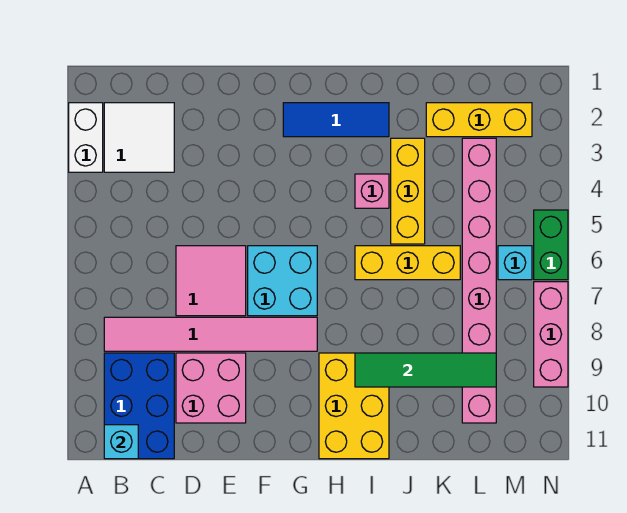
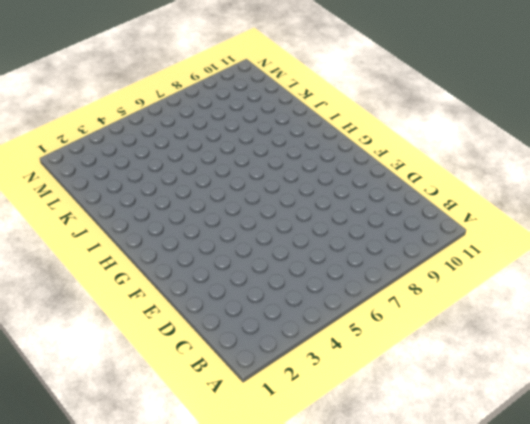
none -> white brick A2:A3 level 1
none -> white tile B2:C3 level 1
none -> pink tile B8:G8 level 1

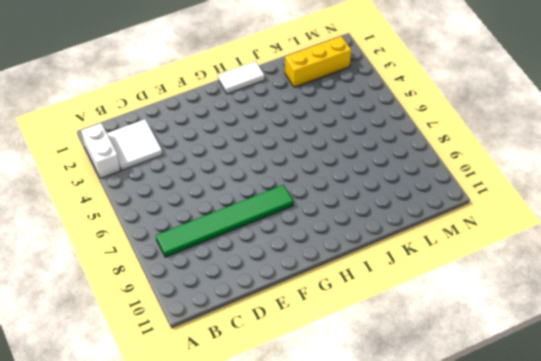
green tile B8:G8 level 1 -> pink tile B8:G8 level 1
white tile H1:I1 level 1 -> none
none -> blue brick B9:C11 level 1
none -> pink tile D6:E7 level 1
none -> pink brick D9:E10 level 1

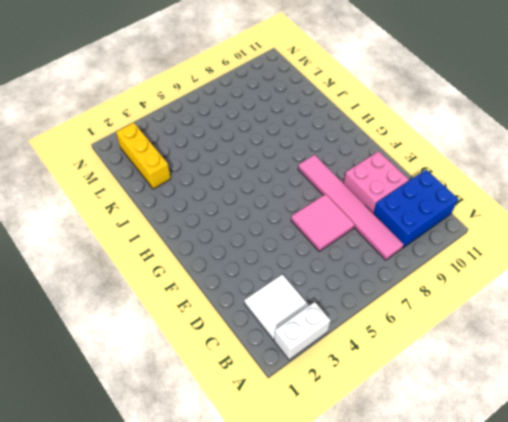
none -> cyan brick F6:G7 level 1
none -> blue tile G2:I2 level 1
none -> yellow brick H9:I11 level 1

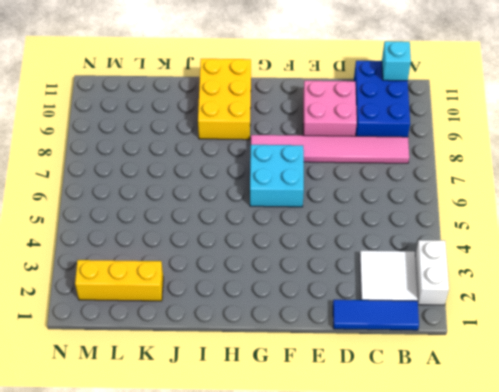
blue tile B1:D1 level 1 -> blue tile G2:I2 level 1
none -> pink tile D6:E7 level 1
none -> pink brick I4 level 1
none -> yellow brick I6:K6 level 1

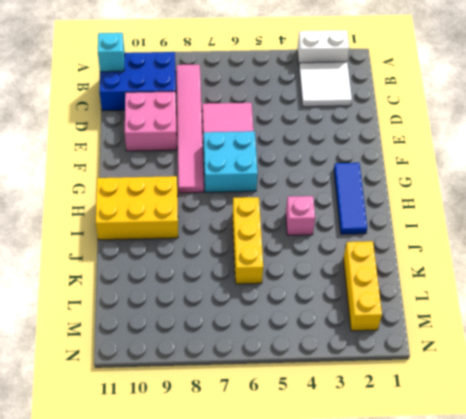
none -> yellow brick J3:J5 level 1
none -> pink brick L3:L10 level 1
none -> cyan brick M6 level 1

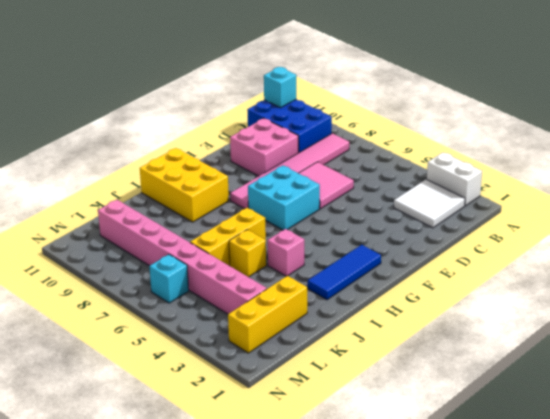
yellow brick J5 level 1 -> yellow brick J3:J5 level 1
none -> green brick N5:N6 level 1
none -> pink brick N7:N9 level 1
none -> green tile I9:L9 level 2

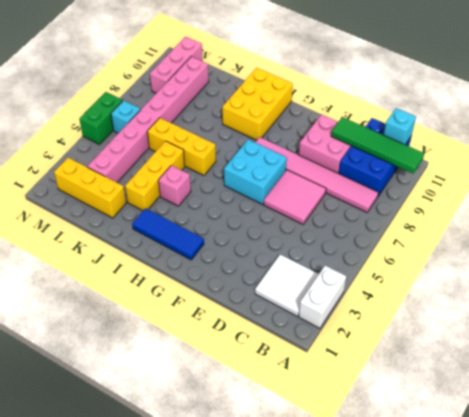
green tile A10:D10 level 2 -> green tile I9:L9 level 2
pink brick M9:M11 level 1 -> pink brick N7:N9 level 1

